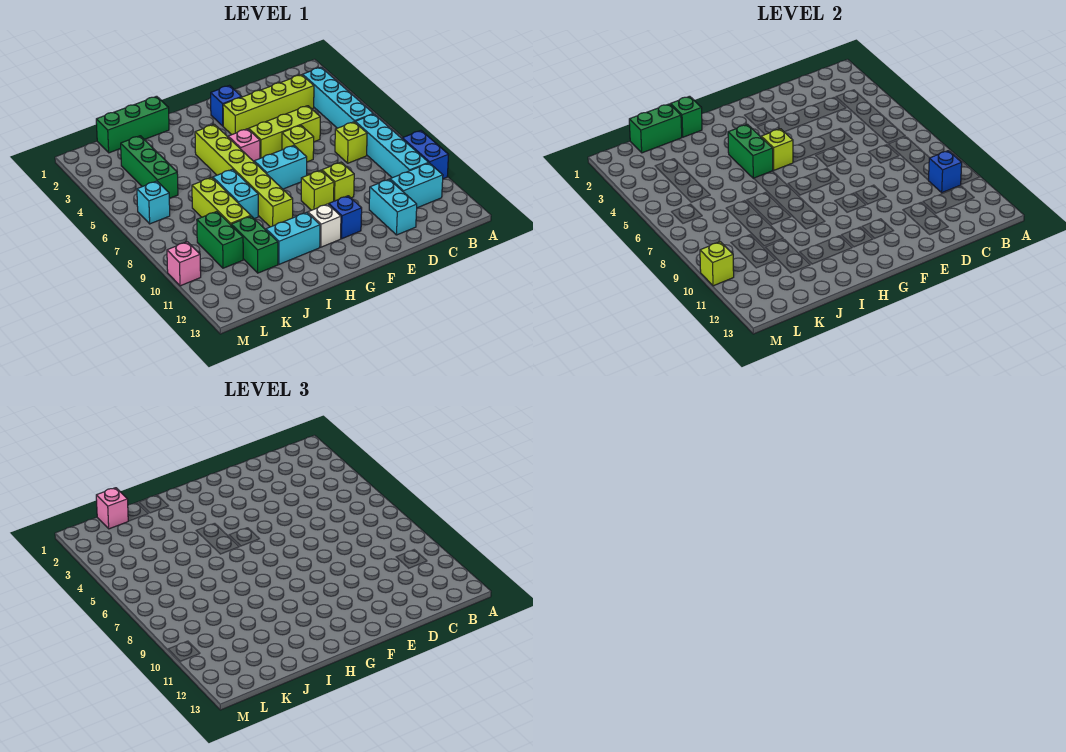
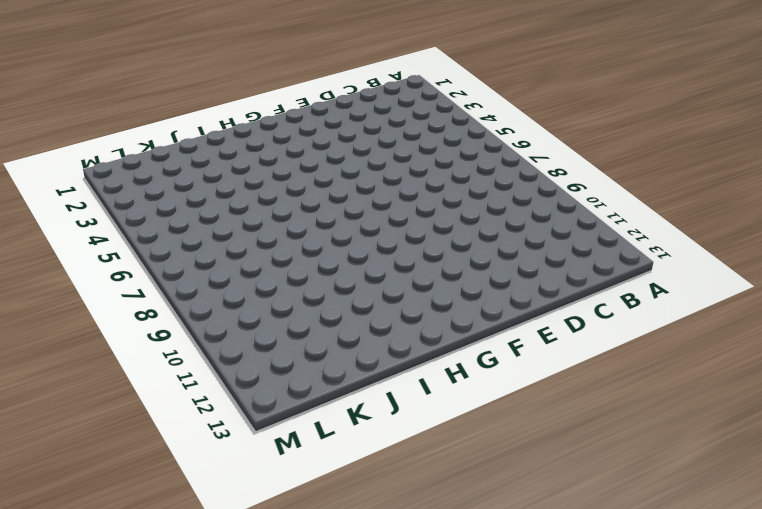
none -> blue brick A9:A10 level 1
none -> cyan brick B3:B6 level 1
none -> cyan brick B7:B10 level 1
none -> cyan brick B11:C11 level 1

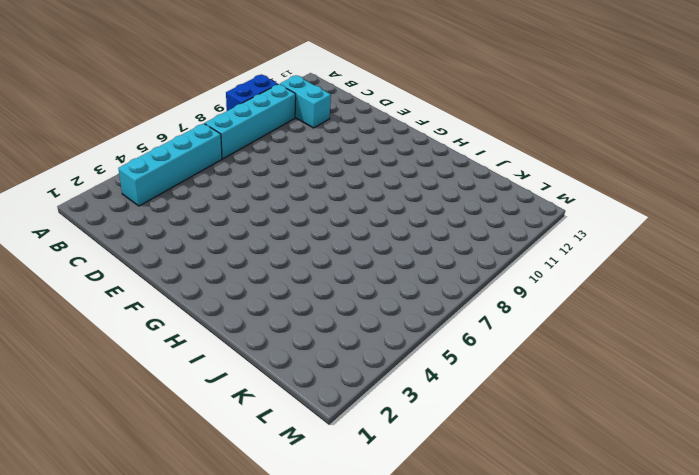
none -> lime brick C3:F3 level 1
none -> lime brick C7 level 1
none -> lime brick D5:F5 level 1
none -> cyan brick D11:D12 level 1

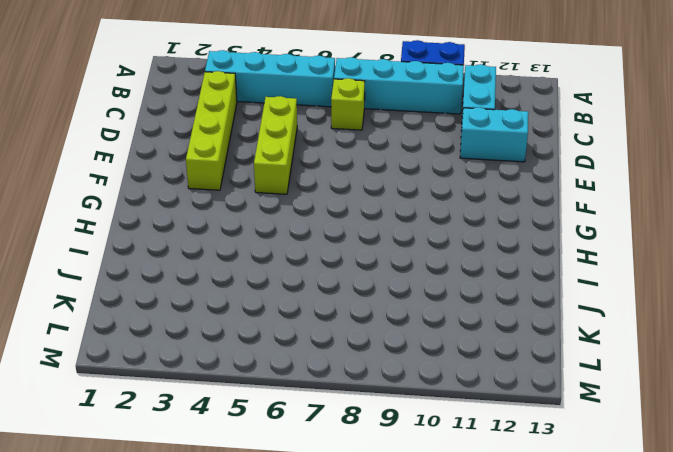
none -> lime brick E6 level 1
none -> lime brick E9 level 1
none -> blue brick F2 level 1
none -> cyan brick F7:G7 level 1

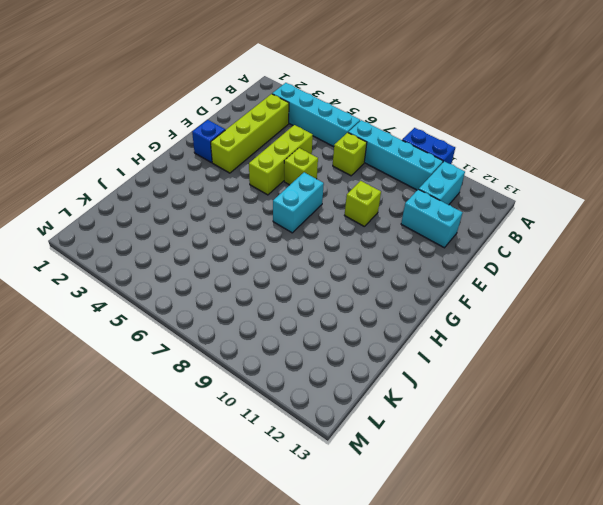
none -> lime brick F9 level 1
none -> blue brick F11 level 1
none -> pink brick G5 level 1
none -> white brick G11 level 1

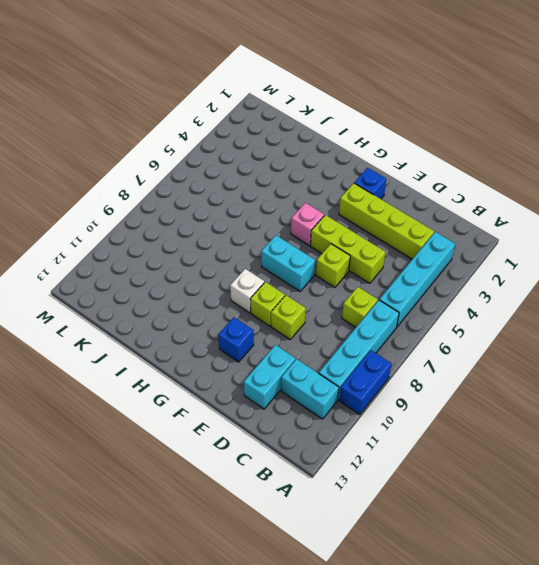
white brick G9 level 1 -> white brick G11 level 1
none -> lime brick H4:H9 level 1
none -> cyan brick H11:I11 level 1
none -> green brick I1:K1 level 1
none -> cyan brick I7:I8 level 1

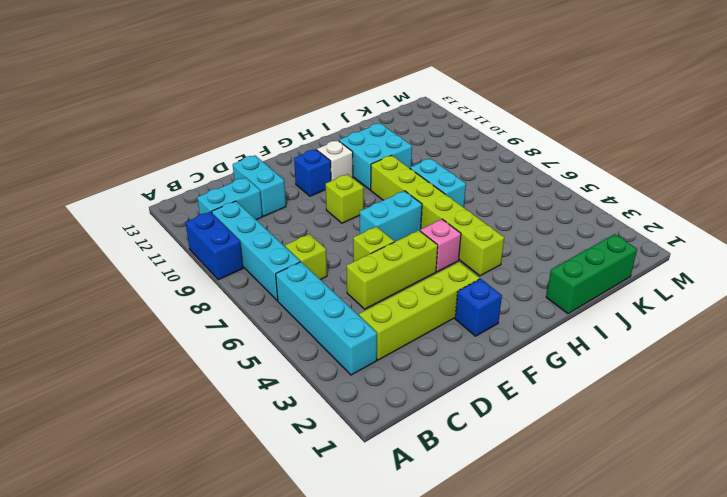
cyan brick H10:I11 level 1 -> cyan brick H11:I11 level 1
none -> lime brick E9 level 1
none -> lime brick J7:J9 level 1
none -> green brick J10:J11 level 1
none -> green brick K3:K5 level 1

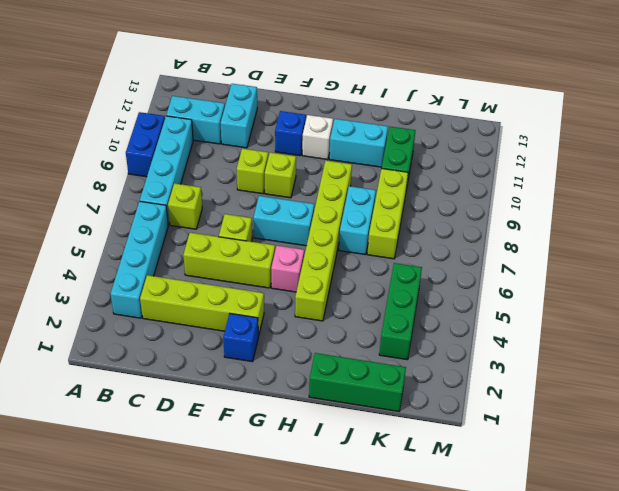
none -> green brick K9:K10 level 1
none -> cyan brick L6 level 1
none -> pink brick M10 level 1
none -> blue brick B10 level 2

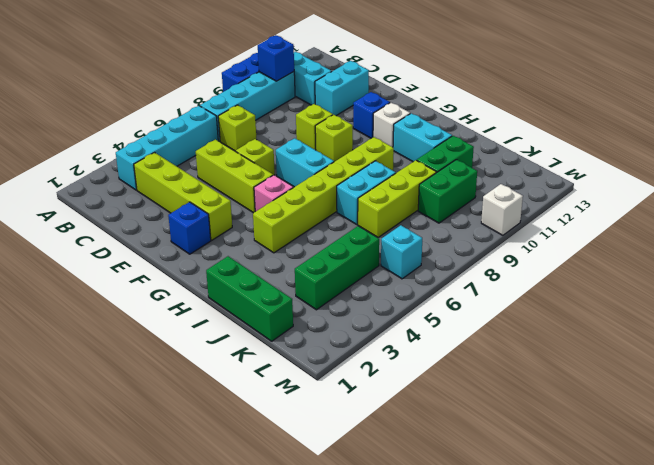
white brick M10 level 1 -> pink brick M10 level 1
none -> lime brick G5 level 2
none -> green brick H4:H5 level 2
none -> green brick I1 level 2
none -> green brick J1:K1 level 2

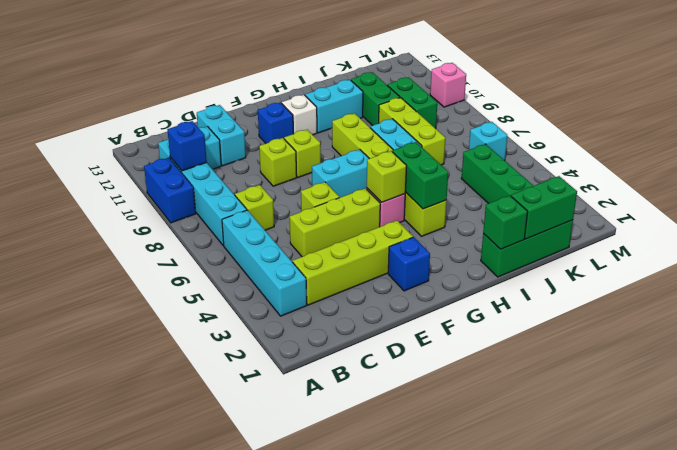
none -> lime brick M10 level 2
none -> pink brick K1 level 3

